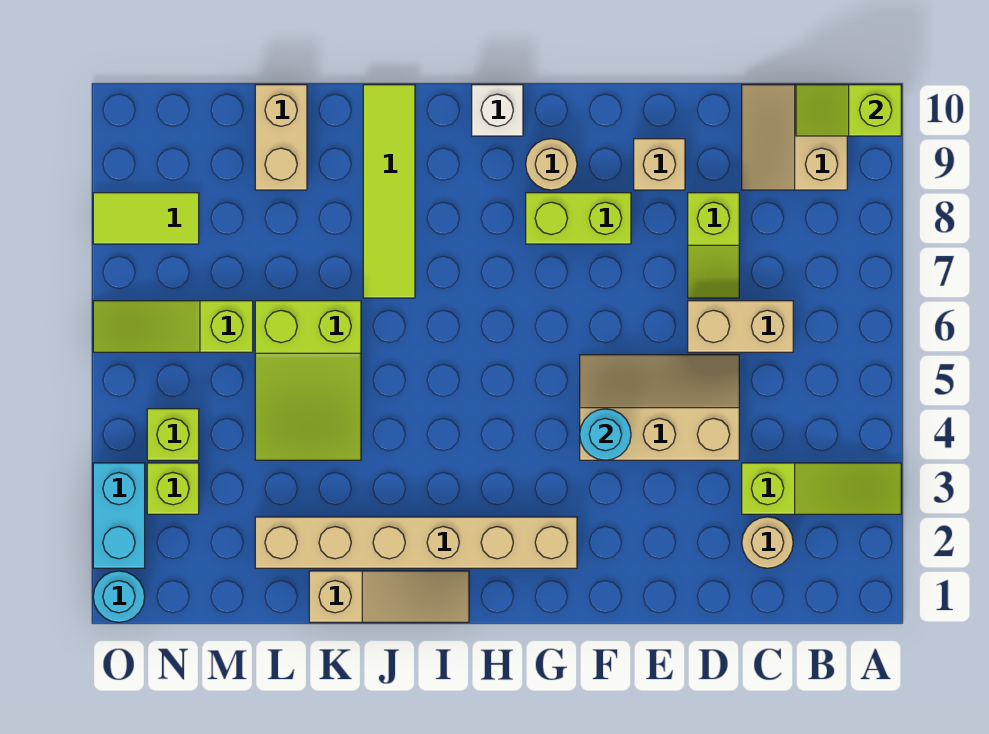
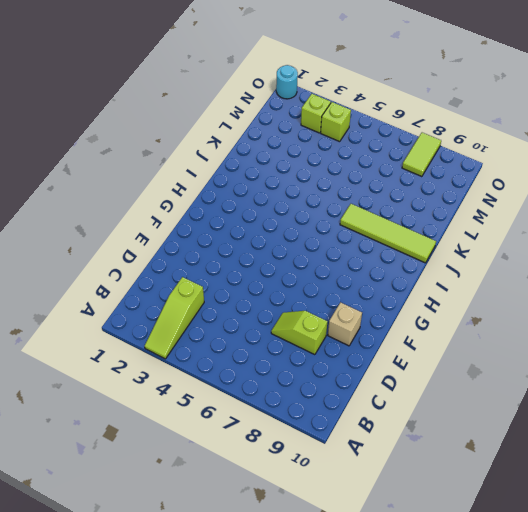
none -> tan slope B9:C10 level 1 top B
none -> tan round brick C2 level 1
none -> tan brick C6:D6 level 1

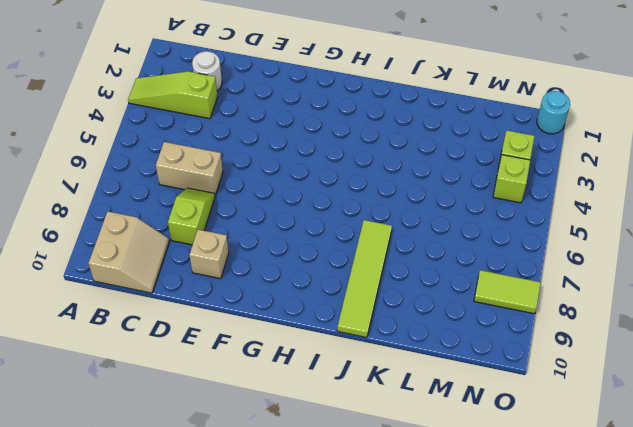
white round brick C2 level 1 -> tan round brick C2 level 1
none -> tan slope D4:F5 level 1 top 4
none -> lime brick F8:G8 level 1
none -> tan brick G2:L2 level 1

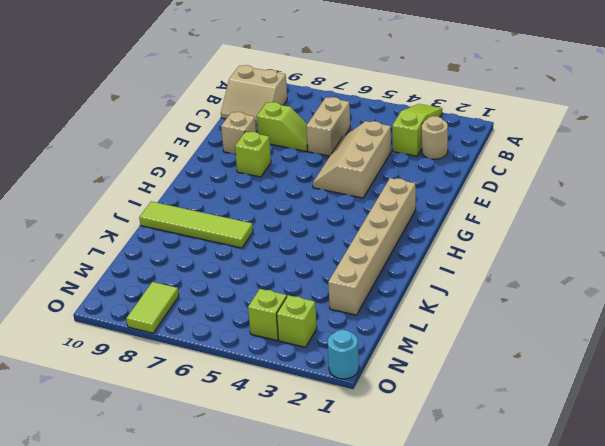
lime brick F8 level 1 -> lime brick F8:G8 level 1
none -> tan round brick G9 level 1
none -> white brick H10 level 1
none -> tan slope I1:K1 level 1 top K

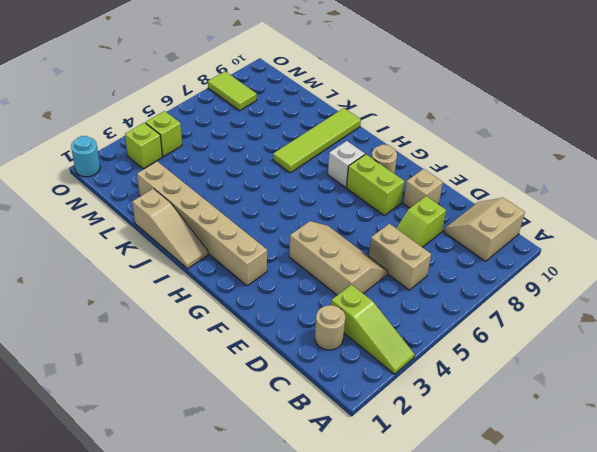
white brick H8 level 1 -> white brick H10 level 1
none -> lime slope K4:L6 level 1 top 6
none -> tan brick L9:L10 level 1
none -> lime slope M6:O6 level 1 top M

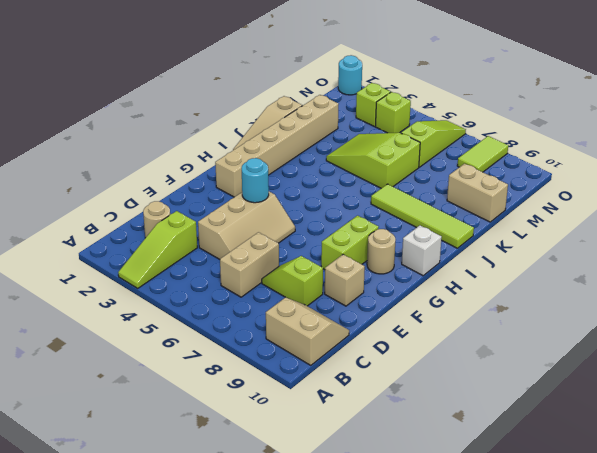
none -> cyan brick O2:O3 level 1
none -> lime slope A10:B10 level 2 top A

